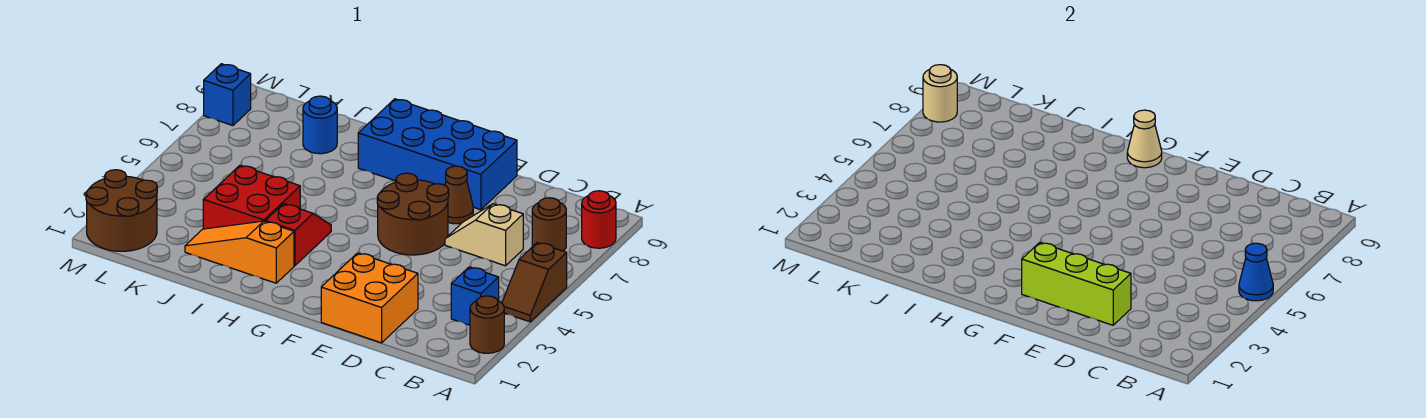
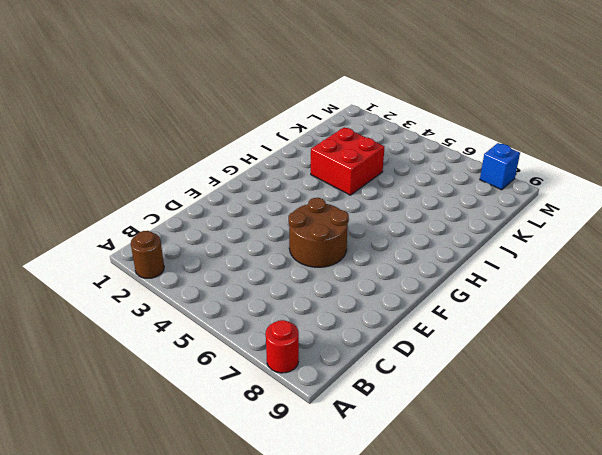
none -> brown slope A4:A5 level 1 top 5
none -> blue brick B3 level 1
none -> brown round brick B7 level 1

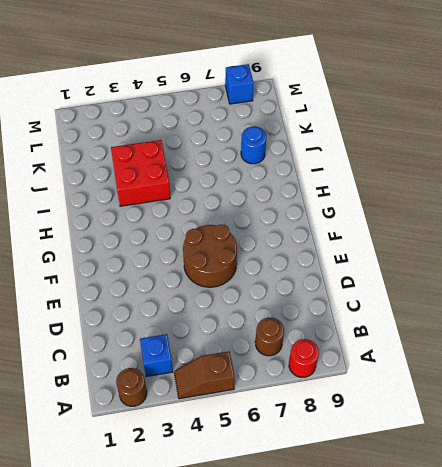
none -> tan slope C6:D6 level 1 top C
none -> orange brick D1:E2 level 1
none -> brown cone E7 level 1

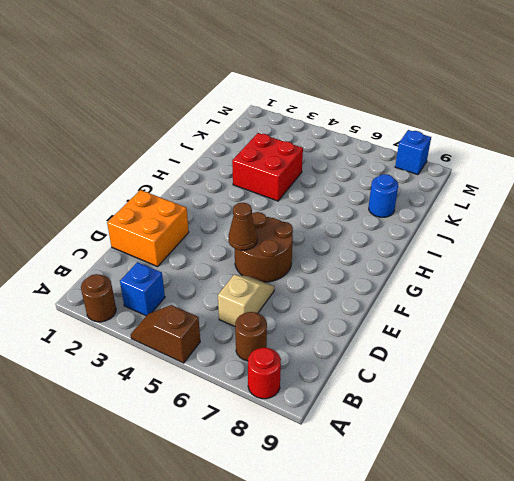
brown cone E5 level 2 -> brown cone E7 level 1
none -> blue brick E8:H9 level 1
none -> orange slope H2:J2 level 1 top H
none -> red slope H3:H4 level 1 top 3

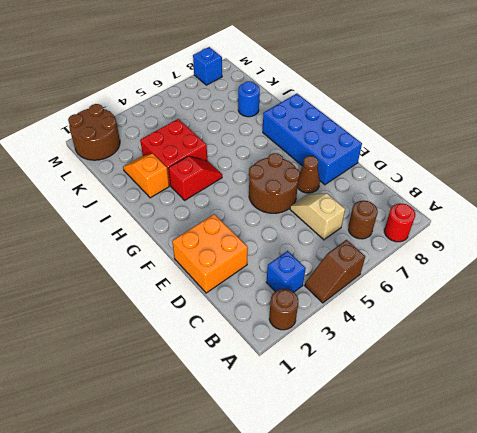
orange slope I2:J2 level 1 top I -> orange slope H2:J2 level 1 top H
none -> blue cone A5 level 2
none -> lime brick D2:F2 level 2
none -> tan cone G9 level 2

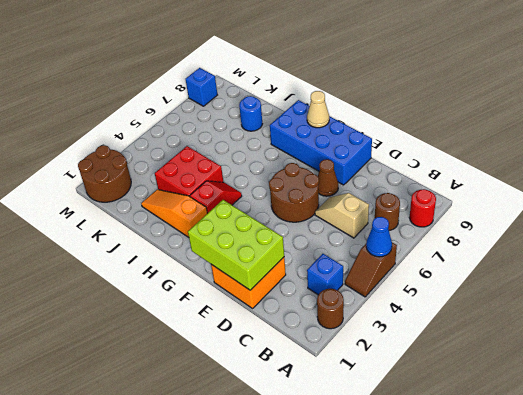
lime brick D1:F2 level 2 -> lime brick D2:F2 level 2
none -> tan round brick M8 level 2

